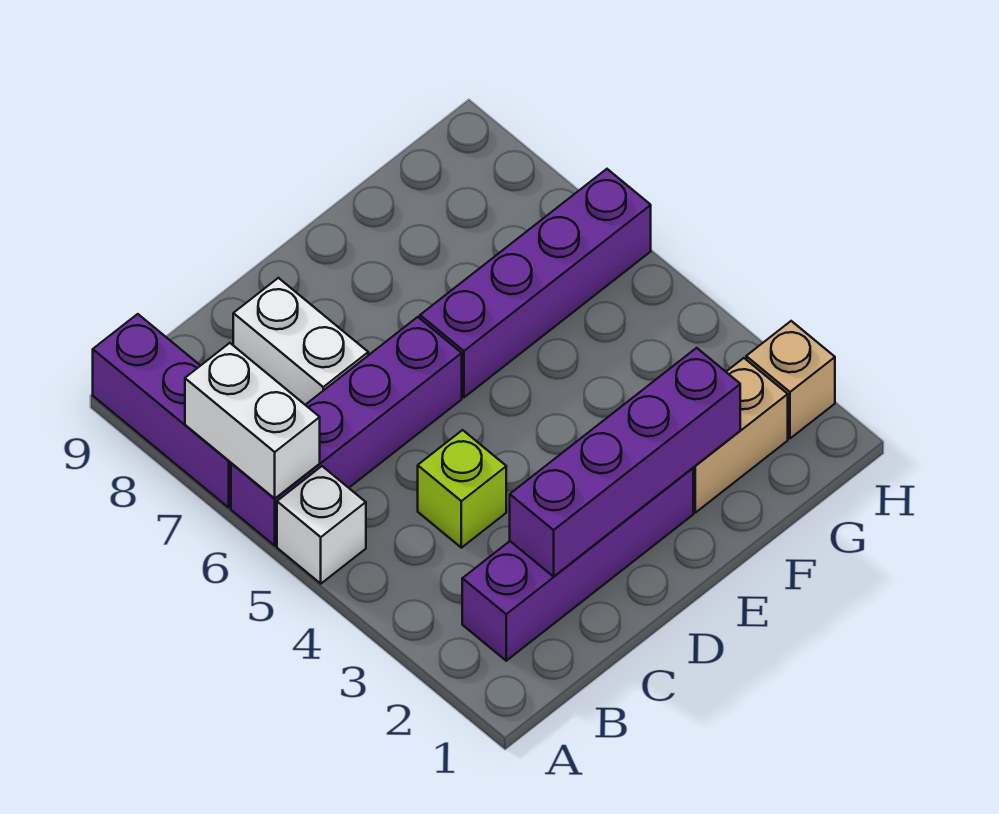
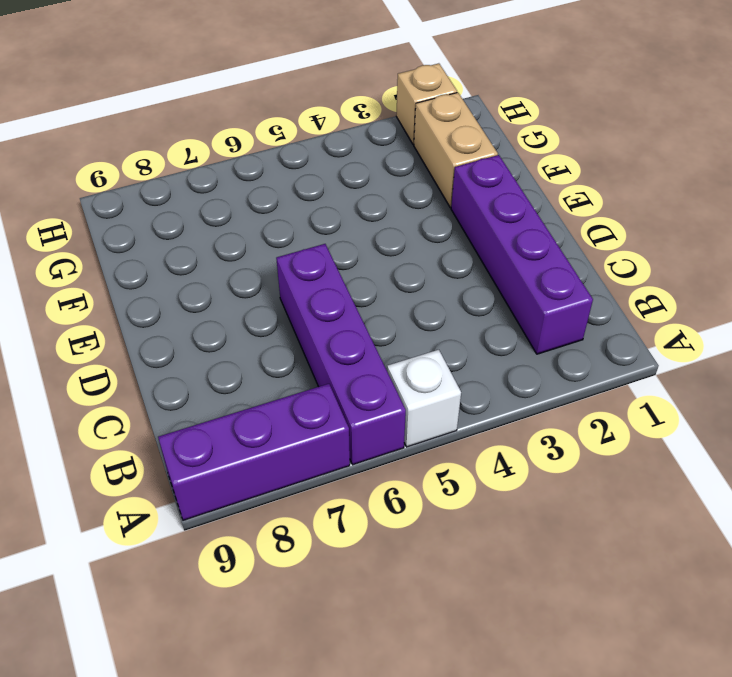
none -> lime brick C4 level 1
none -> white brick C7:C8 level 1

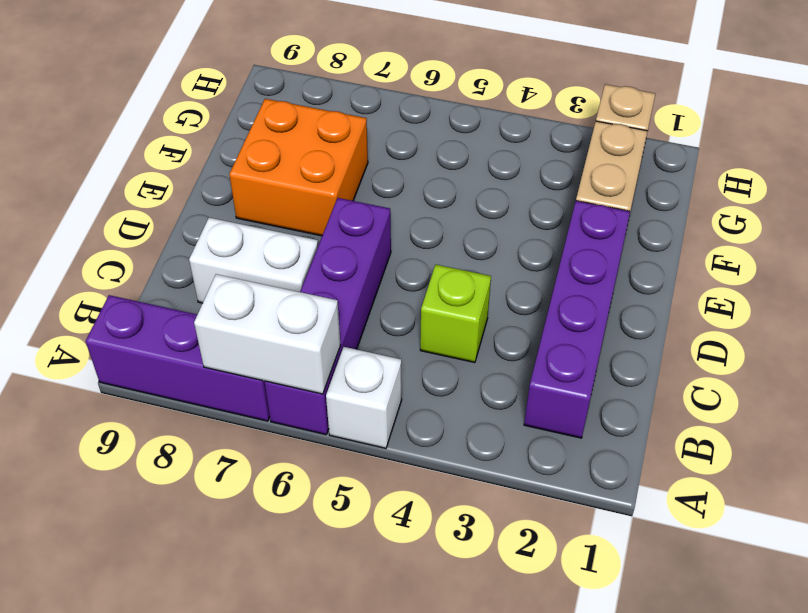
orange brick E7:F8 level 1 -> none
none -> purple brick E6:H6 level 1
none -> purple brick C2:F2 level 2

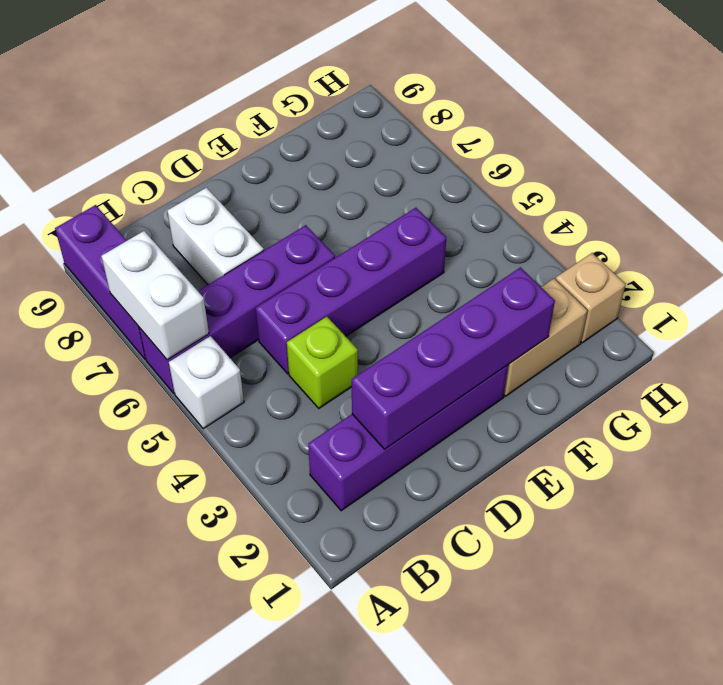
purple brick C5:F5 level 1 -> purple brick E6:H6 level 1

